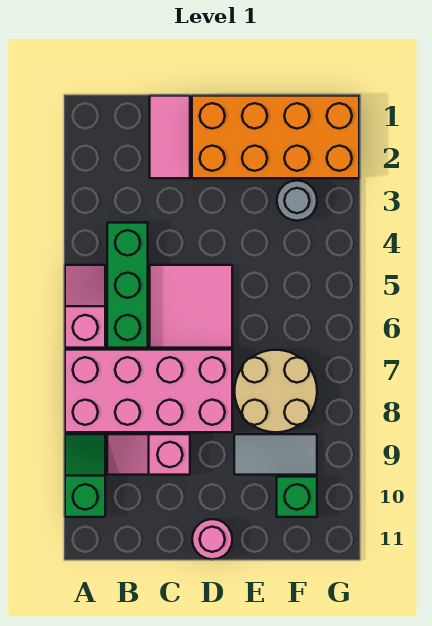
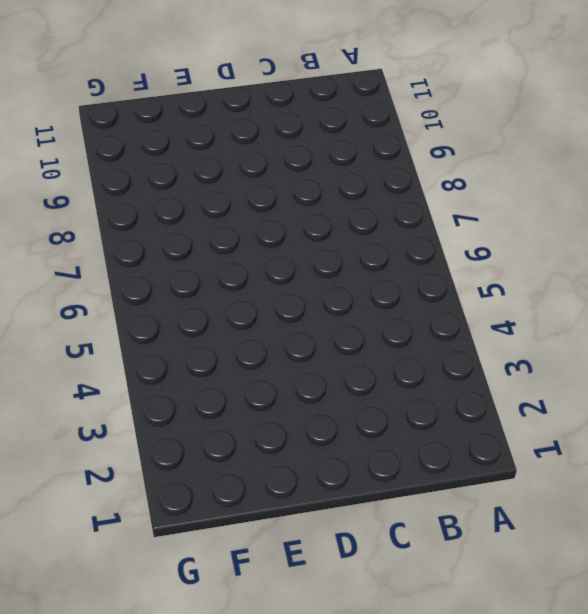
none -> pink slope A5:A6 level 1 top 6
none -> pink brick A7:D8 level 1
none -> green slope A9:A10 level 1 top 10

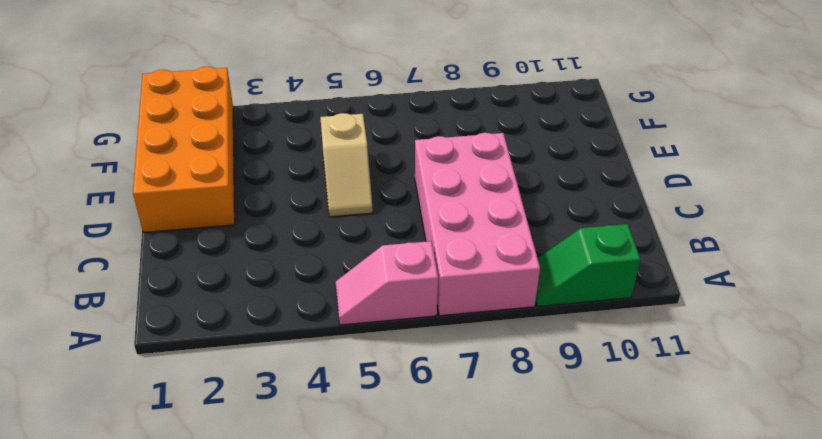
tan slope D5:E5 level 1 top E -> pink tile C5:D6 level 1
none -> green brick B4:B6 level 1
none -> pink slope B9:C9 level 1 top C
none -> pink tile C1:C2 level 1

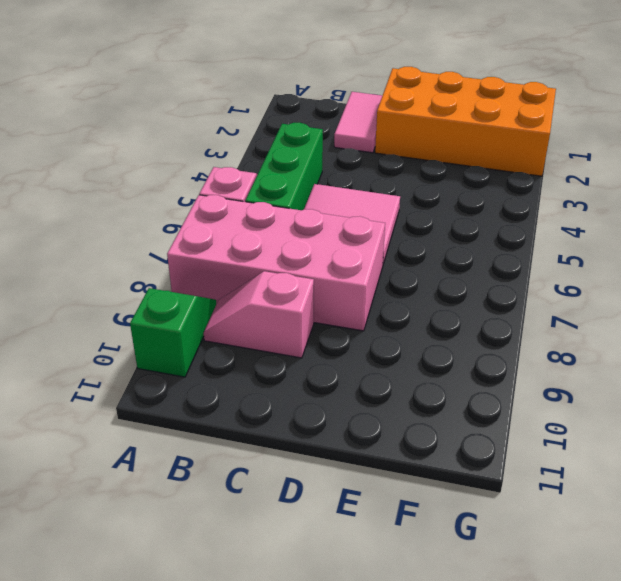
none -> pink round brick D11 level 1
none -> tan round brick E7:F8 level 1
none -> grey tile E9:F9 level 1

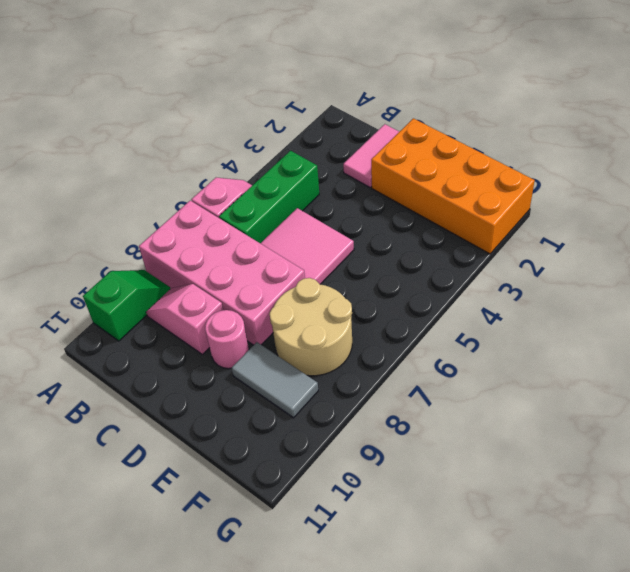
pink round brick D9 level 1 -> pink round brick D11 level 1
none -> grey round brick F3 level 1
none -> green brick F10 level 1

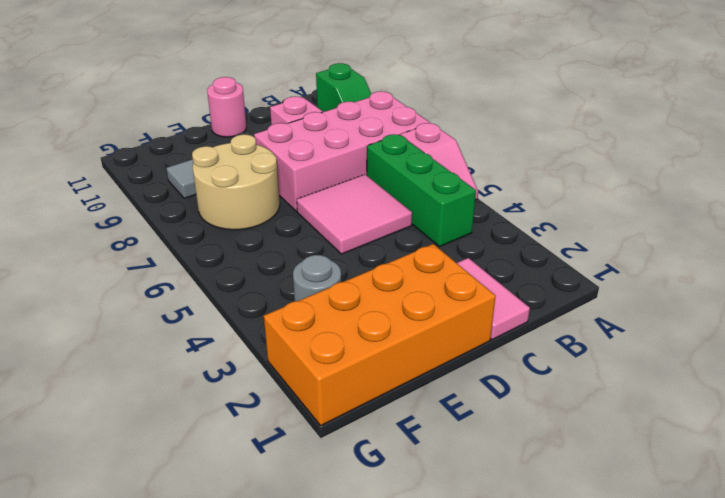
none -> green brick F10 level 1

